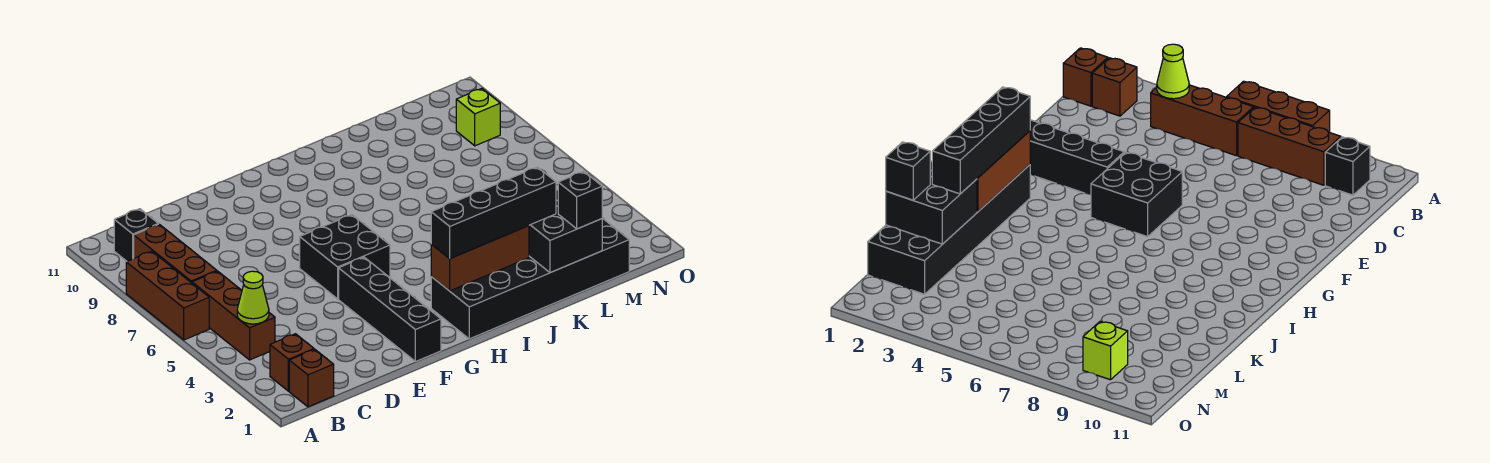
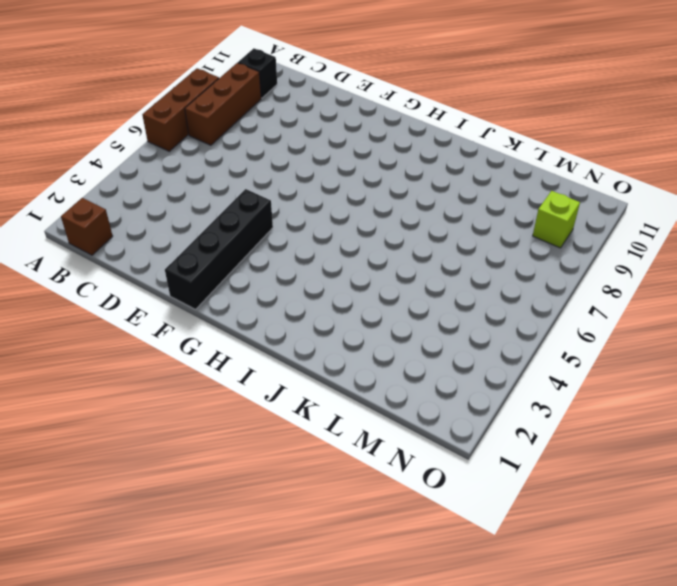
none -> brown brick B2 level 1
none -> brown brick B4:B6 level 1
none -> black brick F5:G6 level 1

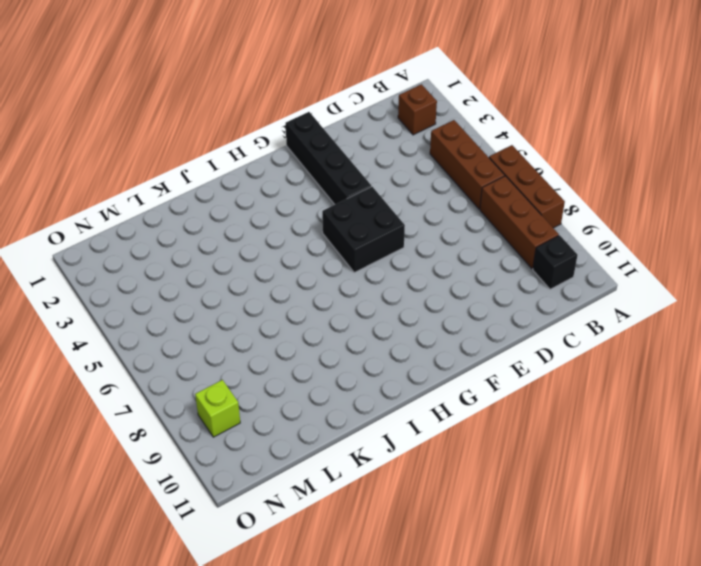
none -> brown brick B1 level 1
none -> black brick H1:M2 level 1
none -> lime cone B4 level 2

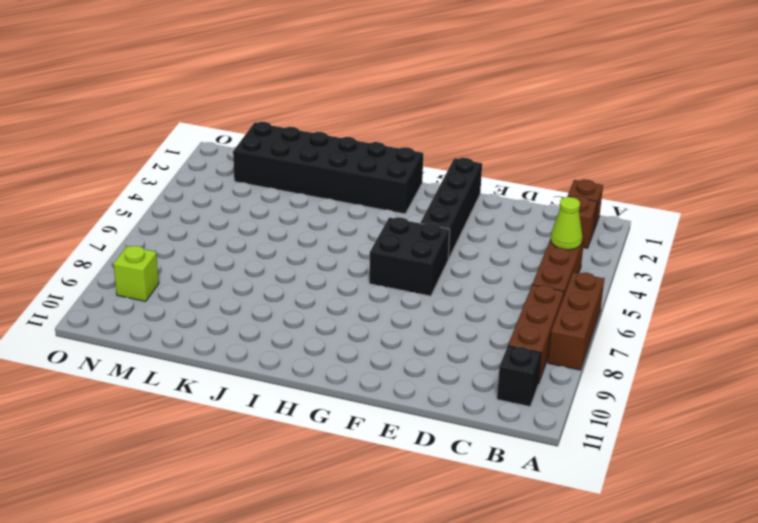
none -> brown brick H2:J2 level 2
none -> black brick K1:L2 level 2
none -> black brick H2:K2 level 3

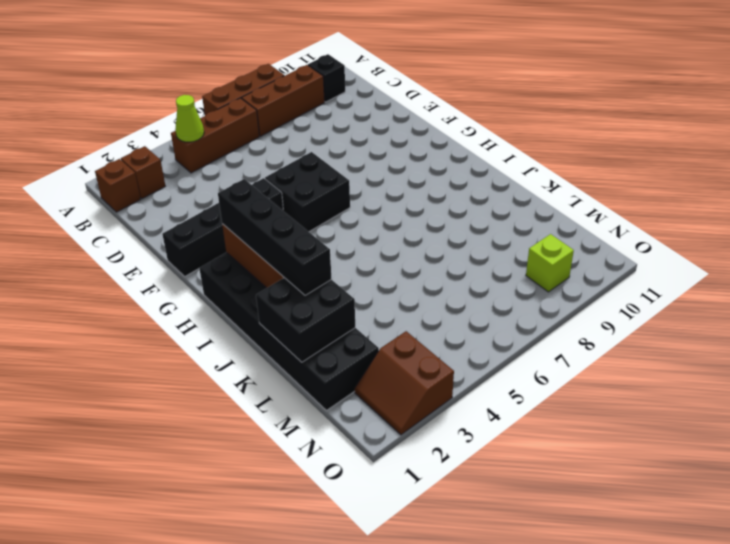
brown slope N2:O3 level 1 top 3 -> none
none -> black brick L1 level 3

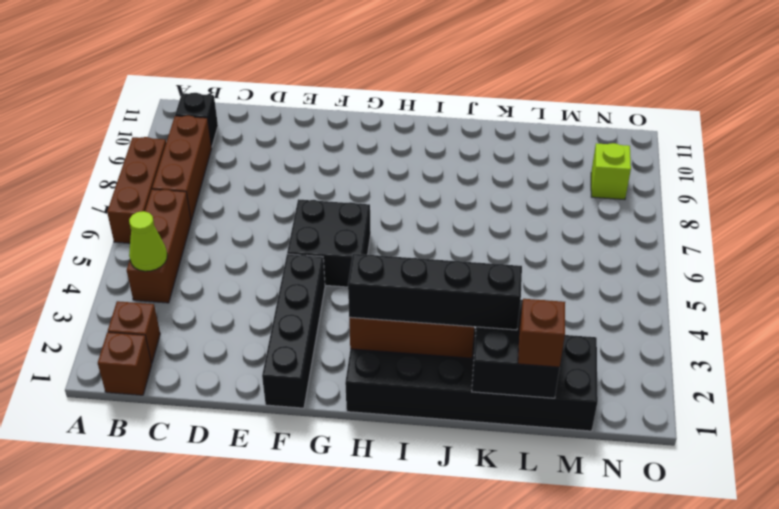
brown brick L1 level 3 -> black brick L1 level 3

